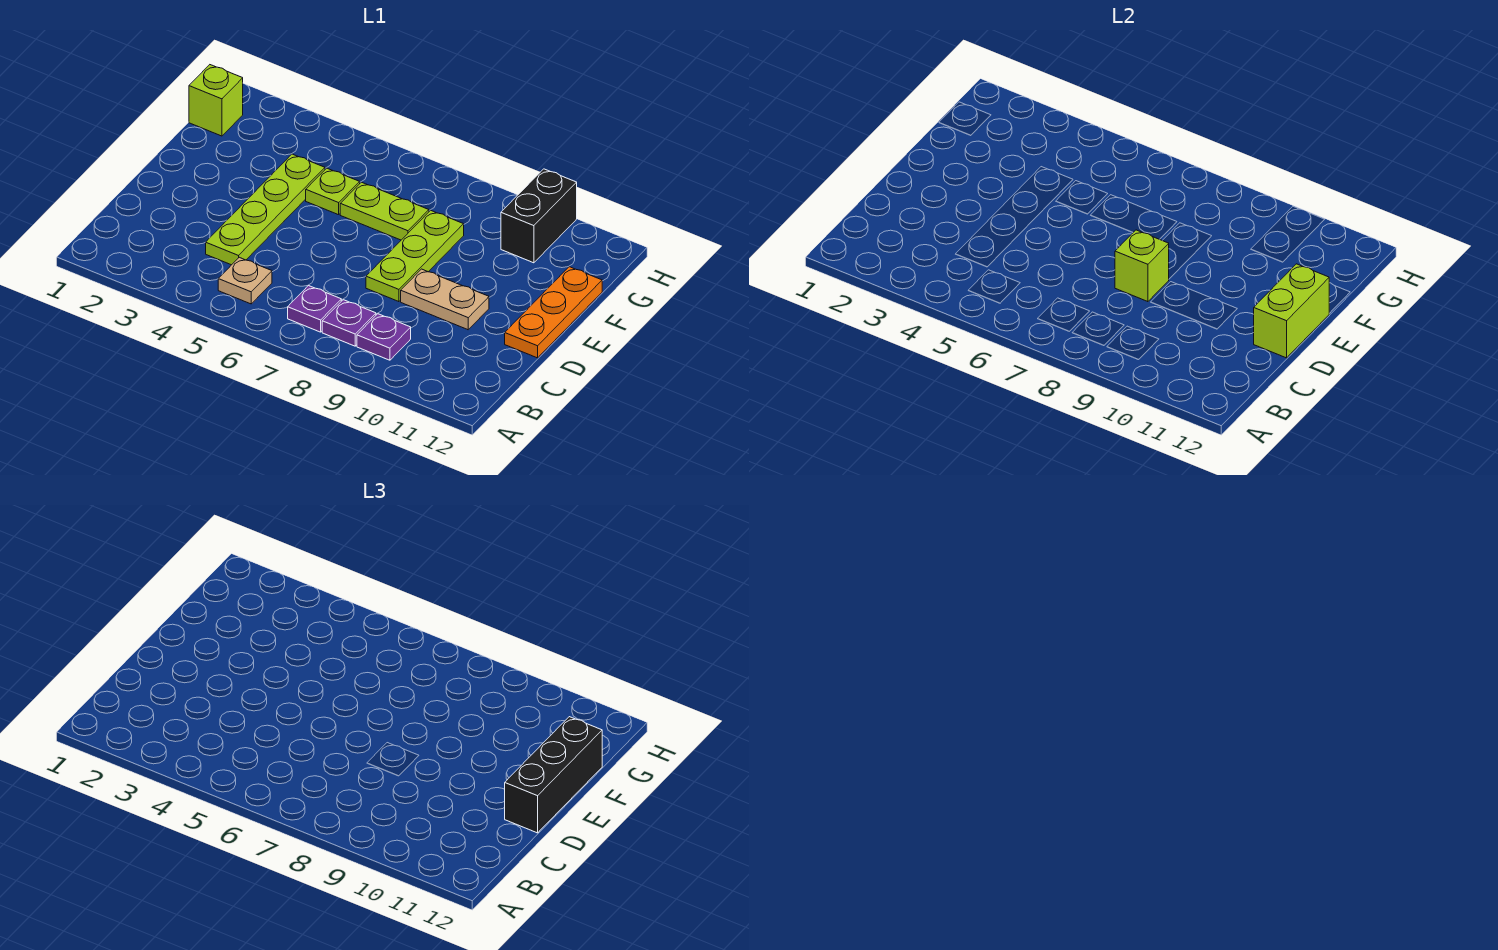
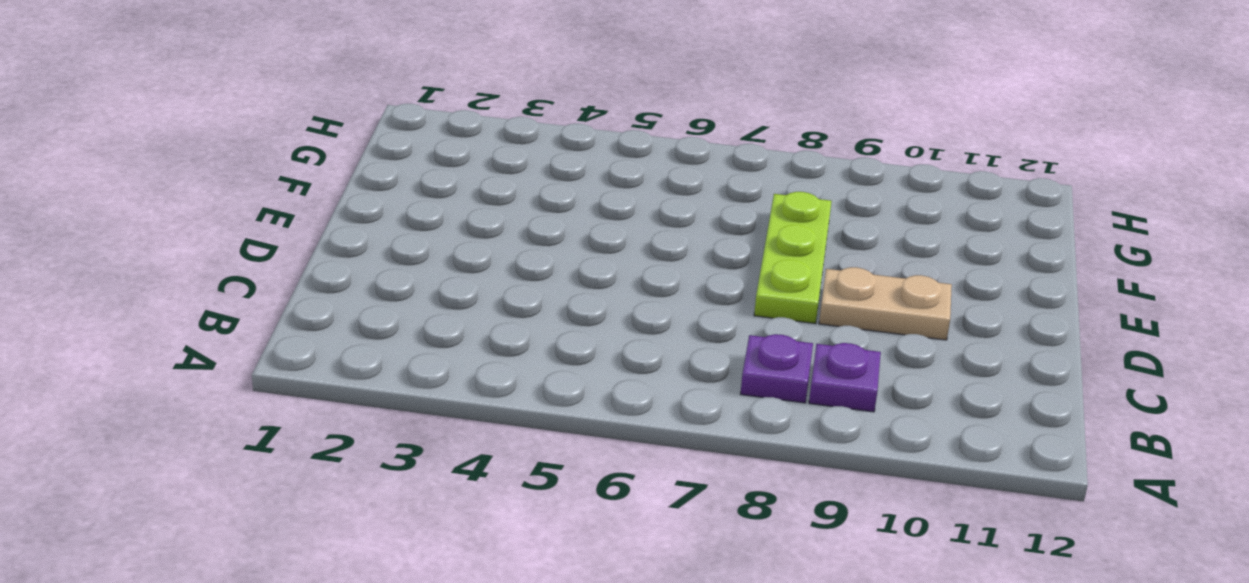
none -> tan plate B5 level 1
none -> purple plate B7 level 1
none -> lime plate C4:F4 level 1

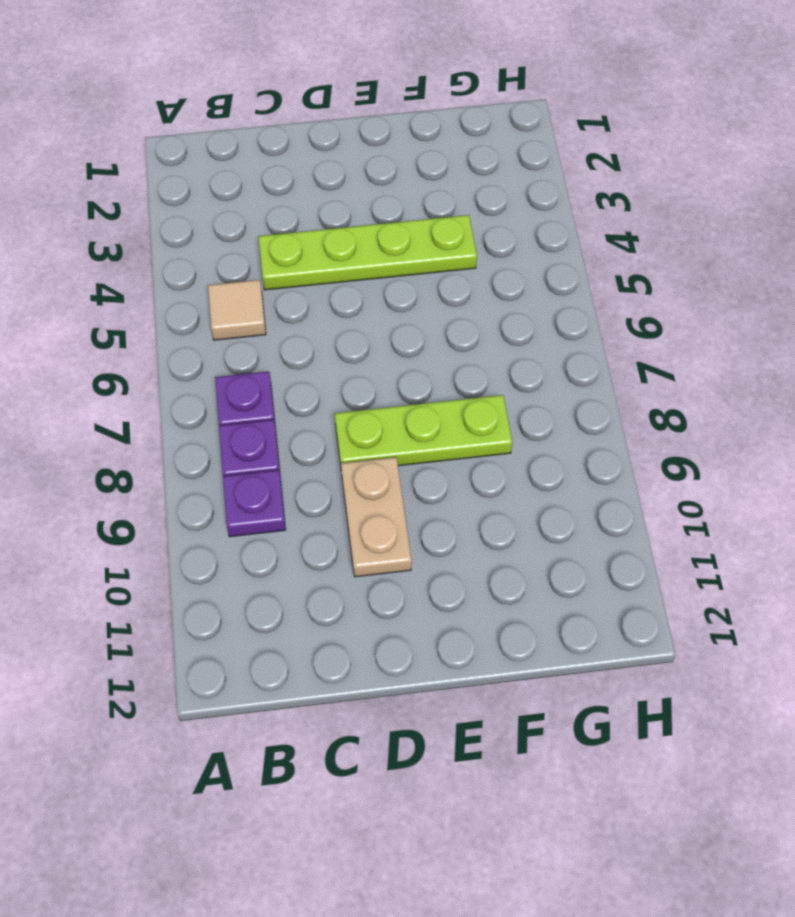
tan tile B5 level 1 -> tan plate B5 level 1
none -> orange plate D12:F12 level 1
none -> lime plate F5 level 1
none -> lime plate F6:F7 level 1

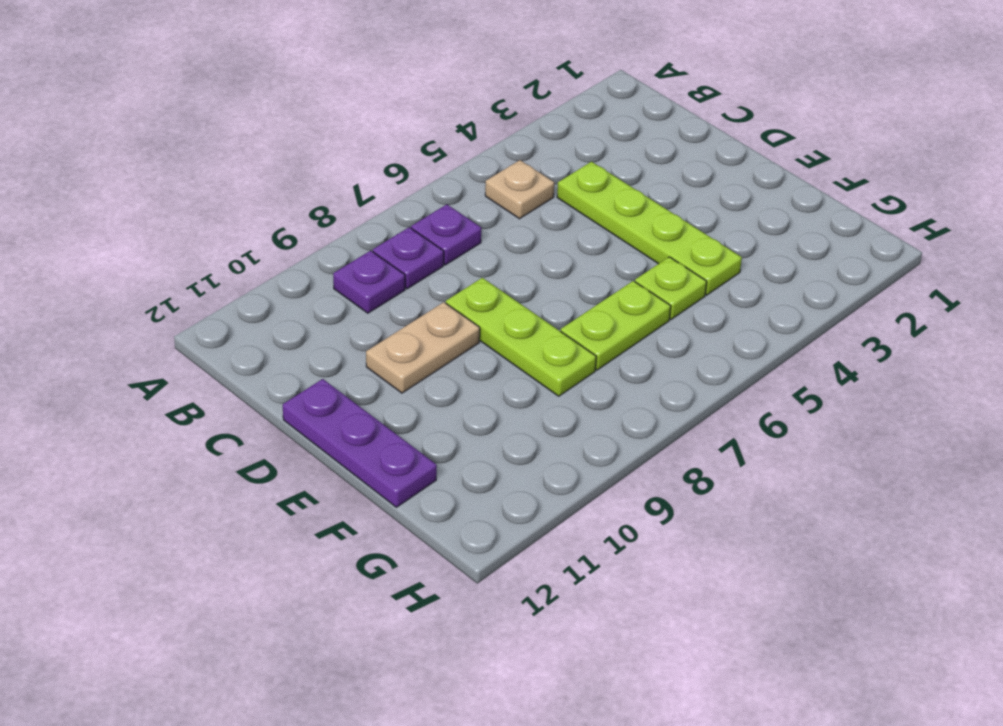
purple plate D12:F12 level 1 -> orange plate D12:F12 level 1
none -> lime brick G1 level 1
none -> black brick G10:H10 level 1
none -> lime brick D8 level 2

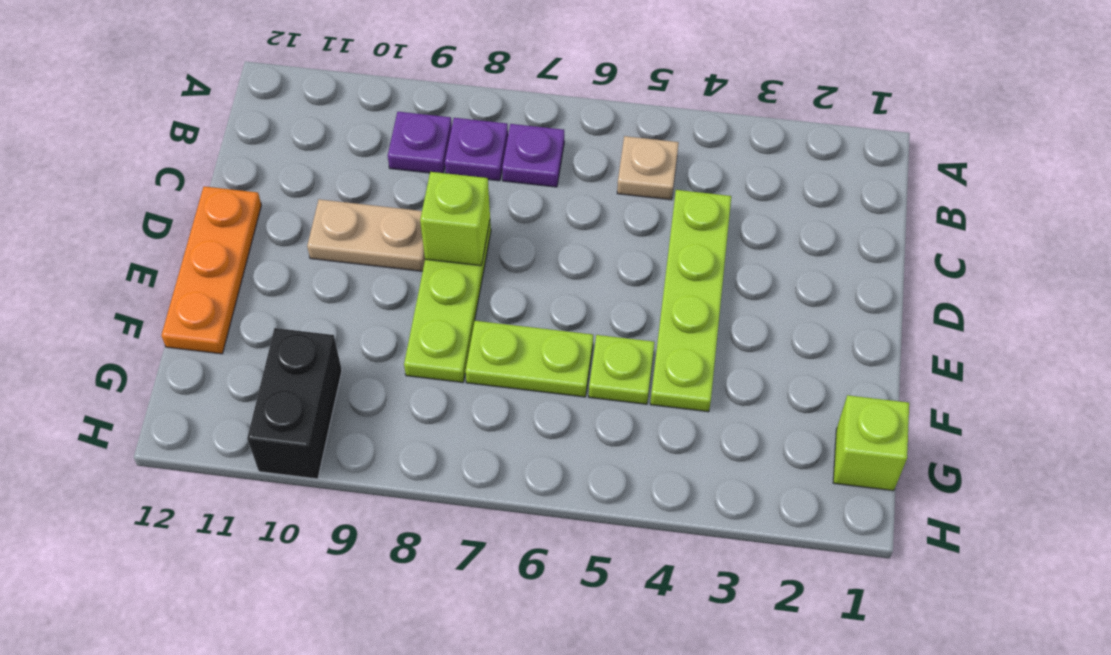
none -> lime brick D12:E12 level 2
none -> black brick D12:F12 level 3

